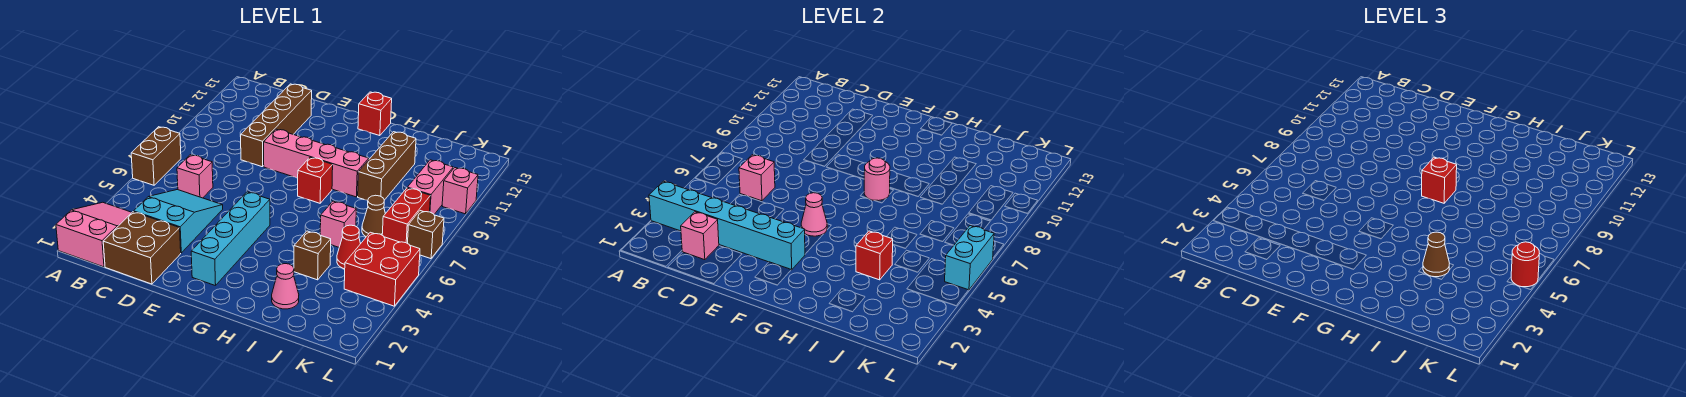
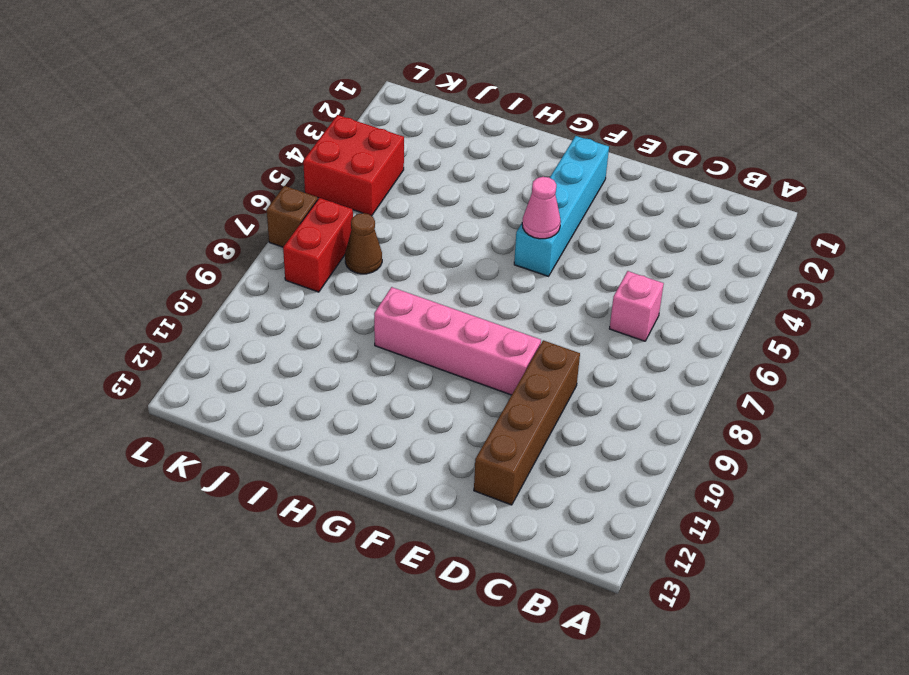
none -> pink slope A1:B3 level 1 top 1
none -> brown brick A6:A7 level 1
none -> brown brick C1:D2 level 1
none -> cyan slope C3:D5 level 1 top 3

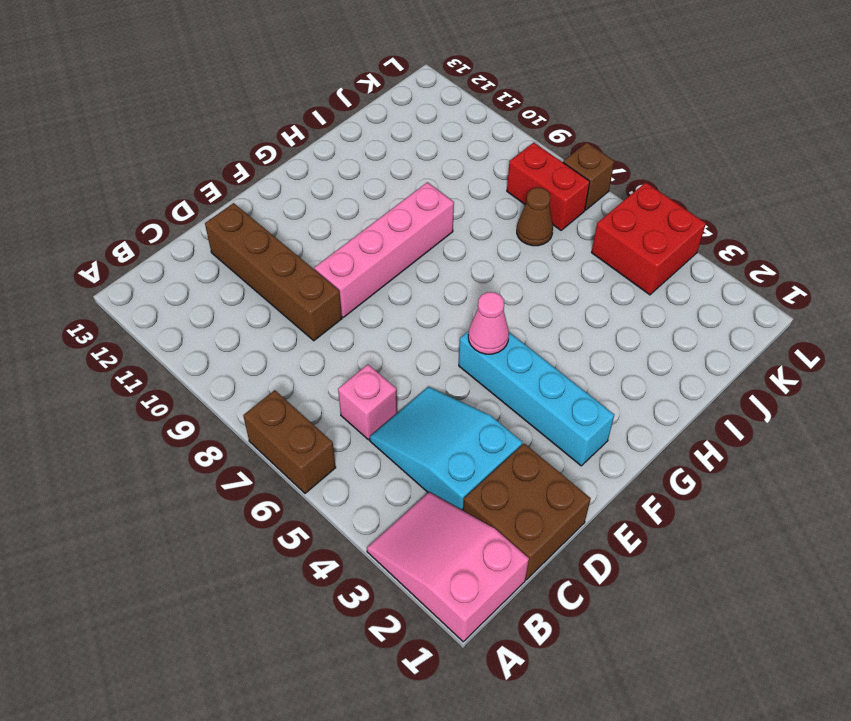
none -> red brick G8 level 1
none -> red brick G13 level 1
none -> pink cone I2 level 1
none -> brown brick I4 level 1

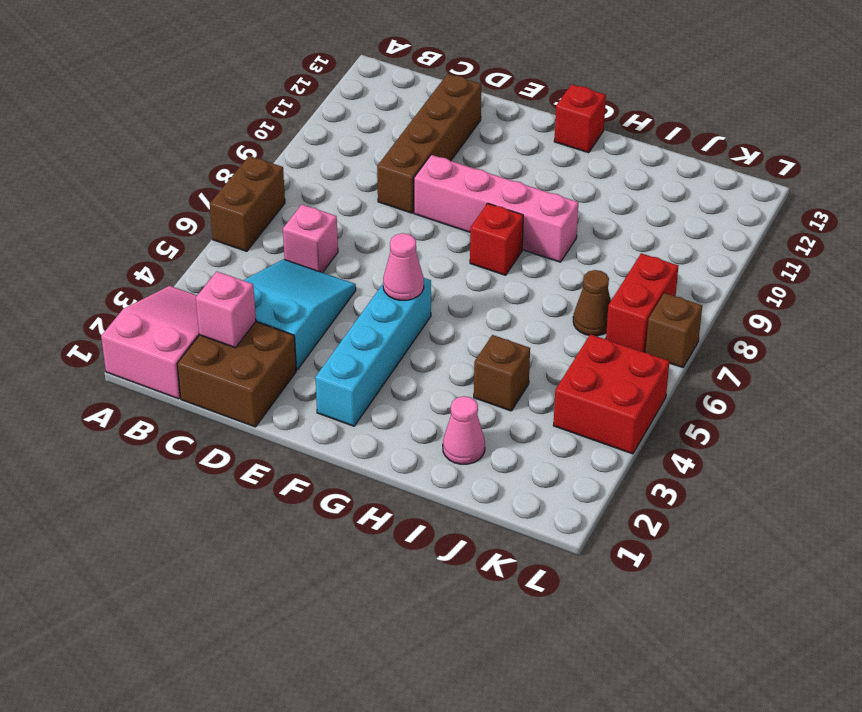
none -> pink brick I6 level 1
none -> brown brick I9:I11 level 1
none -> red cone J5 level 1
none -> pink brick K9:K10 level 1

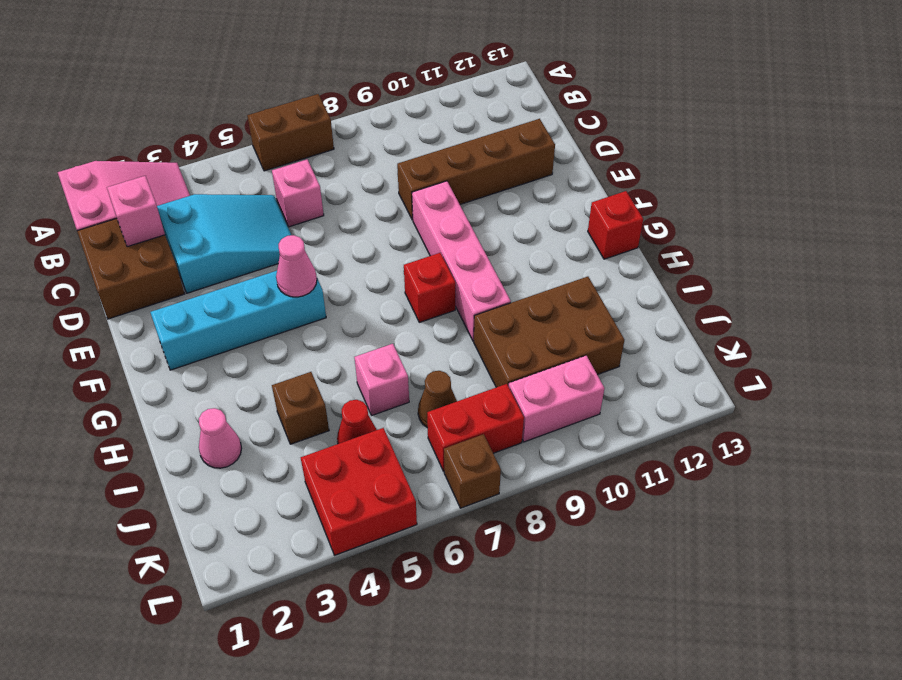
brown brick I9:J11 level 1 -> brown brick I9:I11 level 1
none -> pink brick L10 level 1
none -> cyan brick A3:F3 level 2
none -> pink brick C6 level 2
none -> pink round brick G8 level 2

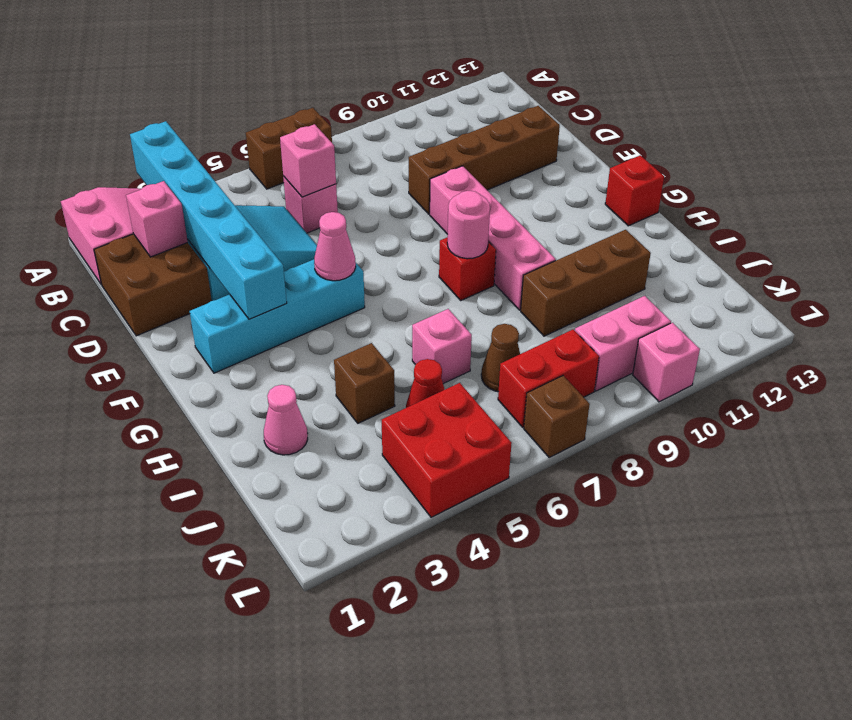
none -> red brick I4 level 2
none -> cyan brick L5:L6 level 2
none -> red brick G8 level 3
none -> brown cone I4 level 3

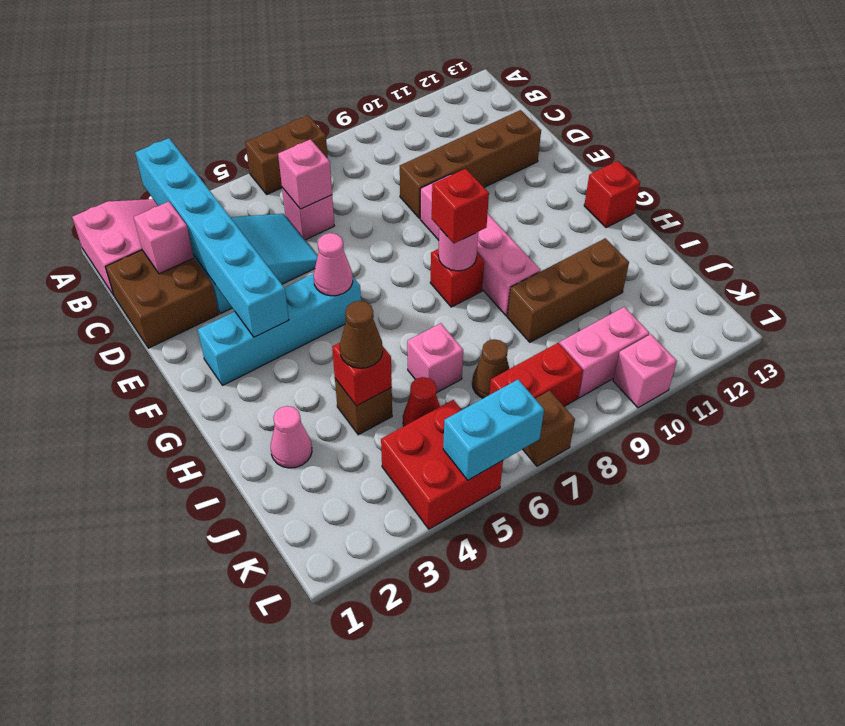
none -> red round brick L5 level 3

